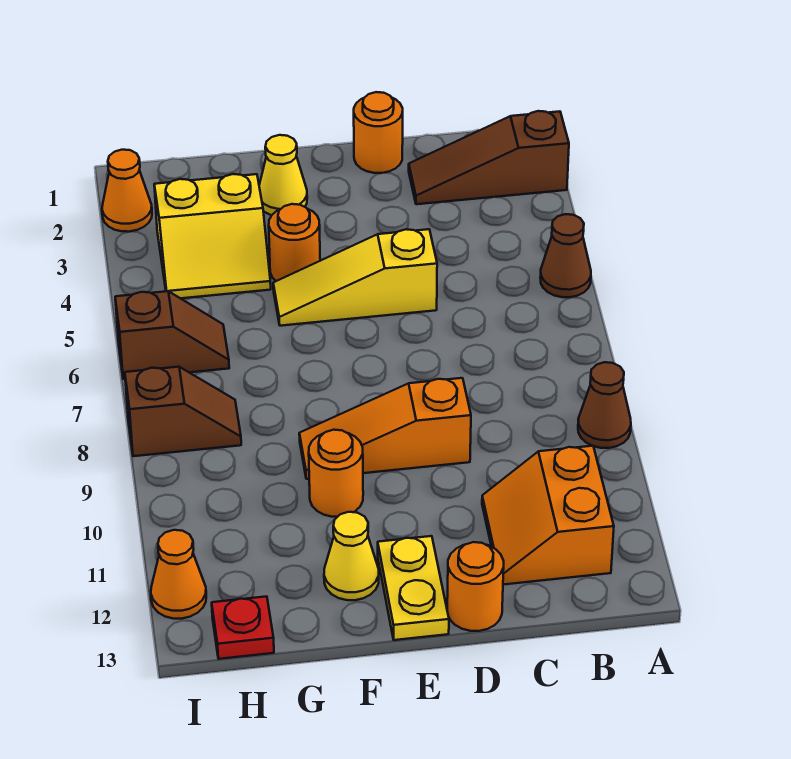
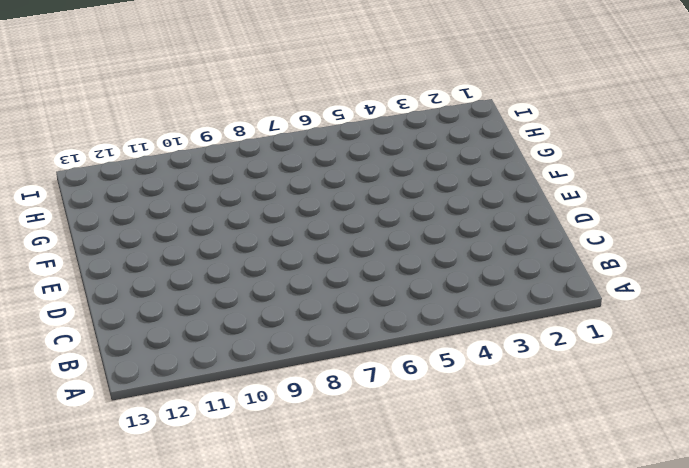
none -> brown slope A2:C2 level 1 top A
none -> brown cone A5 level 1
none -> brown cone A9 level 1

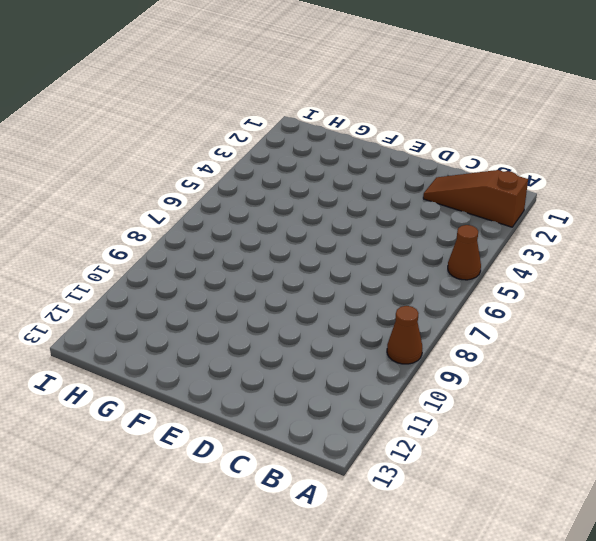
none -> orange slope B11:C12 level 1 top B
none -> orange round brick D1 level 1
none -> yellow slope D5:F5 level 1 top D

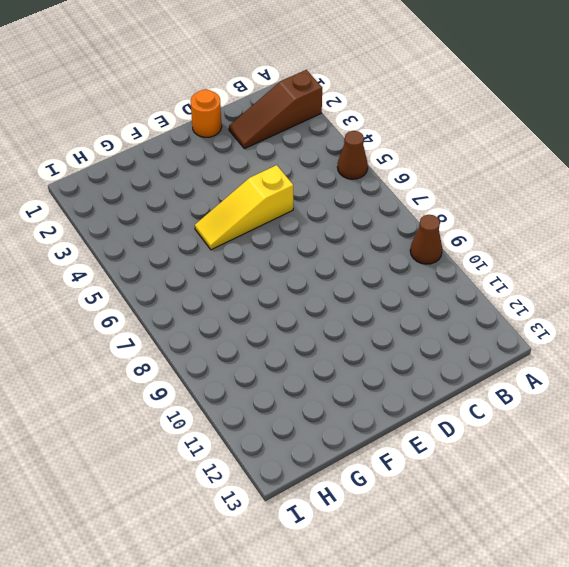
none -> orange slope B11:C12 level 1 top B
none -> orange slope D9:F9 level 1 top D
none -> orange round brick D13 level 1

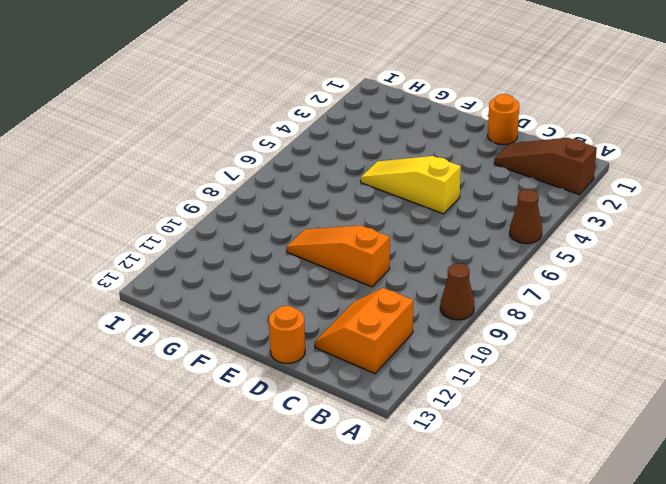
none -> yellow plate E12:E13 level 1
none -> yellow cone F2 level 1
none -> orange round brick F4 level 1

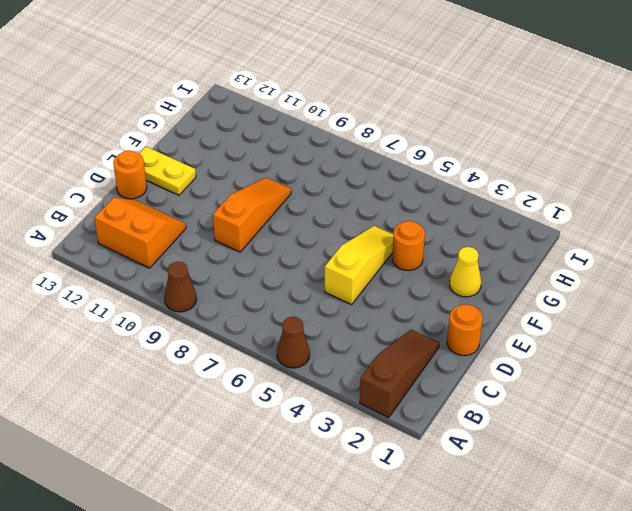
none -> orange round brick F10 level 1
none -> yellow cone F12 level 1
none -> yellow slope G3:H4 level 1 top 3

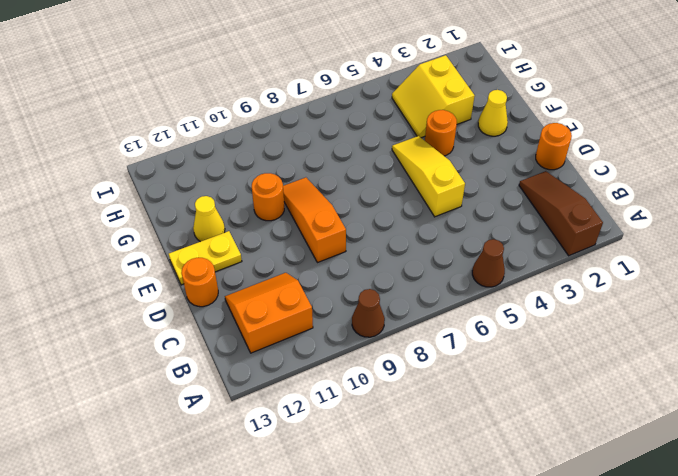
none -> brown slope H6:I6 level 1 top I
none -> brown slope H8:I8 level 1 top I
none -> red plate H13 level 1

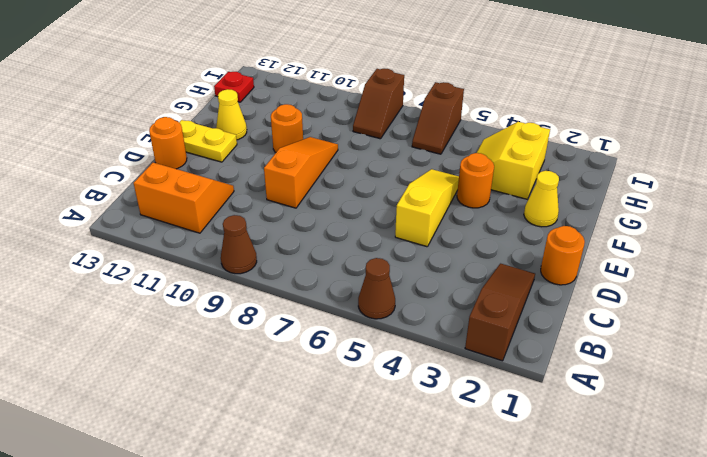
none -> orange cone I2 level 1
none -> orange cone I12 level 1

